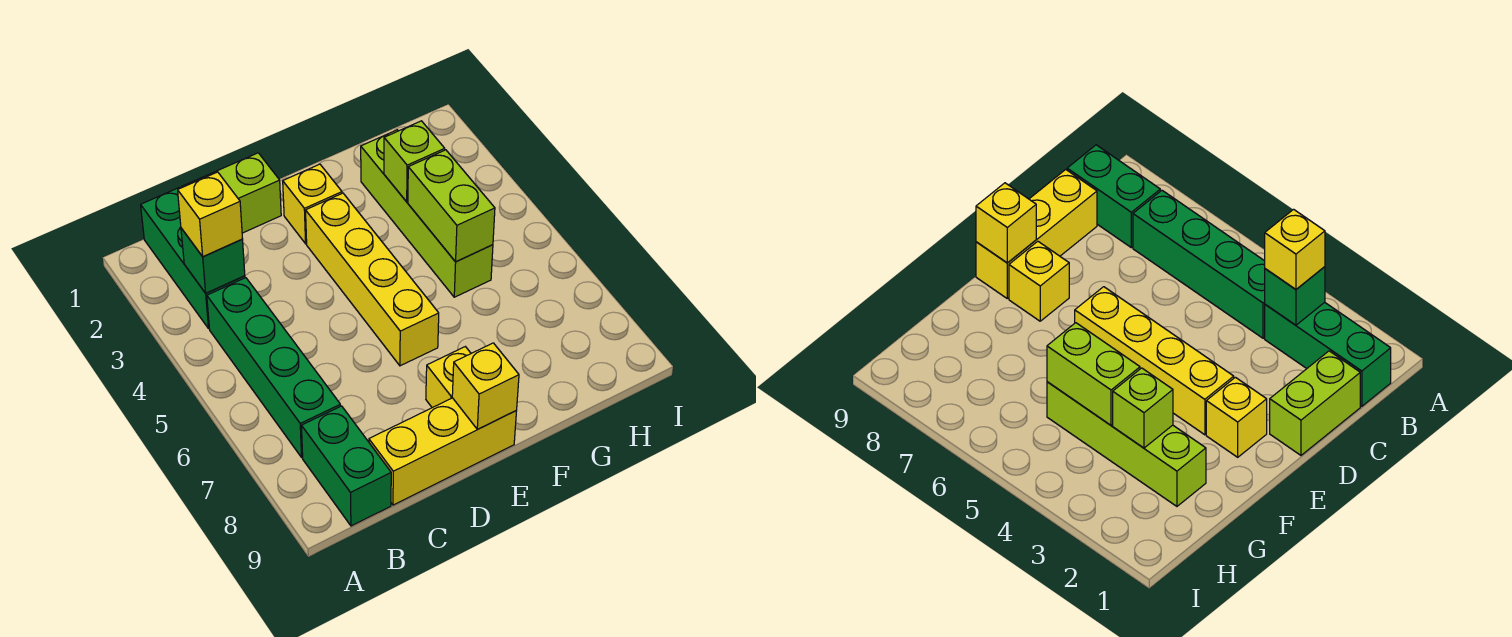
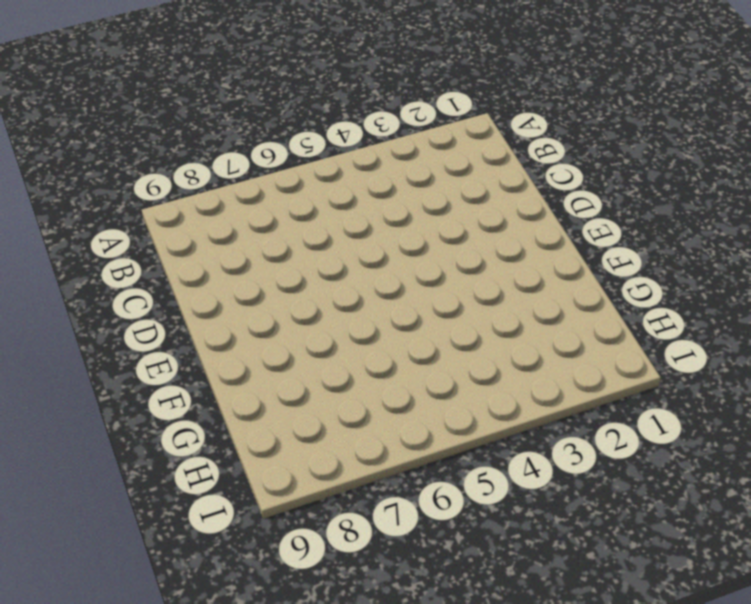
none -> green brick B1:B3 level 1
none -> green brick B4:B7 level 1
none -> green brick B8:B9 level 1

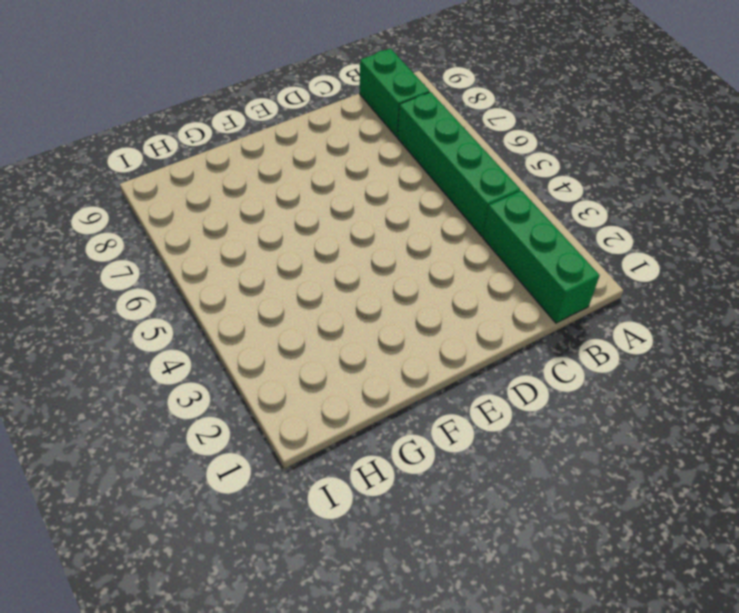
none -> lime brick C1:D1 level 1
none -> yellow brick C9:E9 level 1
none -> yellow brick E2 level 1

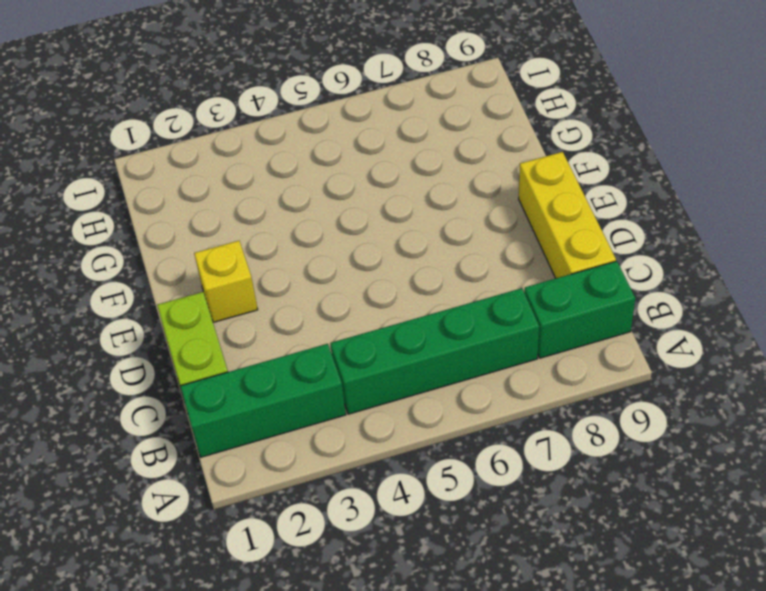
none -> yellow brick E3:E6 level 1
none -> yellow brick E8 level 1
none -> lime brick G2:G5 level 1

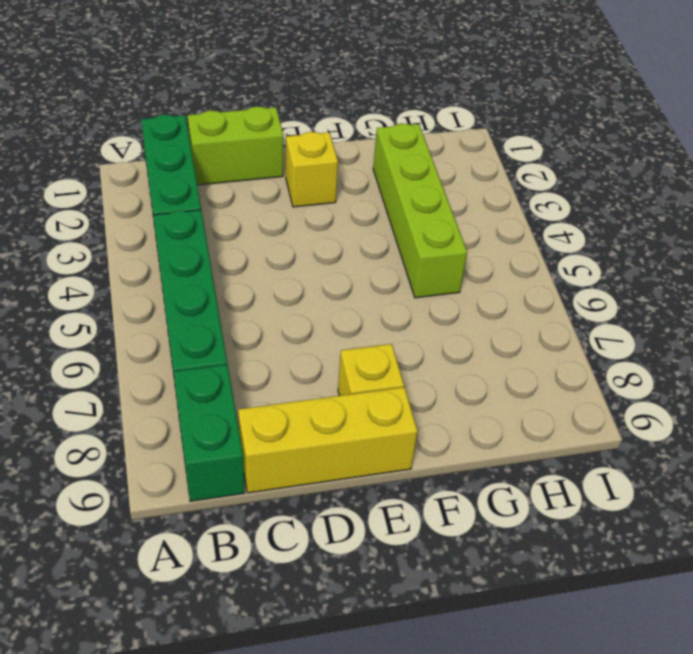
none -> yellow brick E3:E6 level 1
none -> green brick B3 level 2
none -> yellow brick E9 level 2

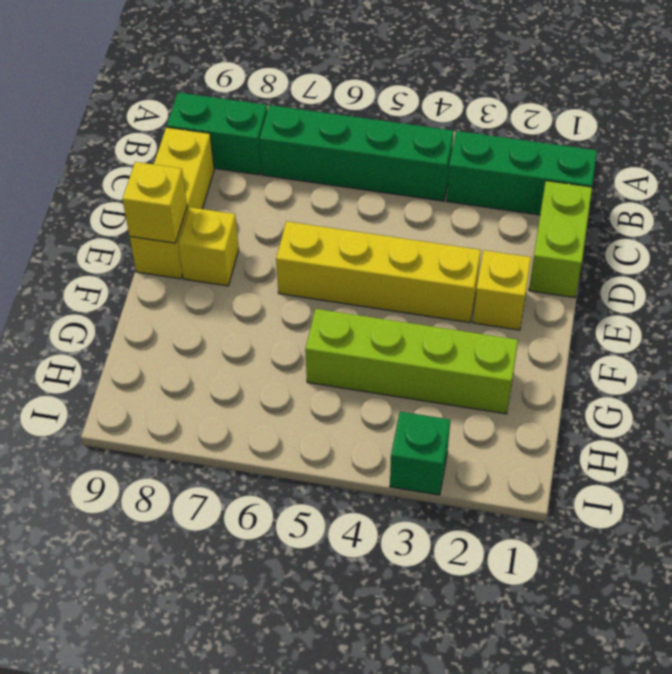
green brick I3 level 1 -> green brick B3 level 2
none -> lime brick G3 level 2
none -> lime brick G4:G5 level 2
none -> yellow brick B3 level 3

